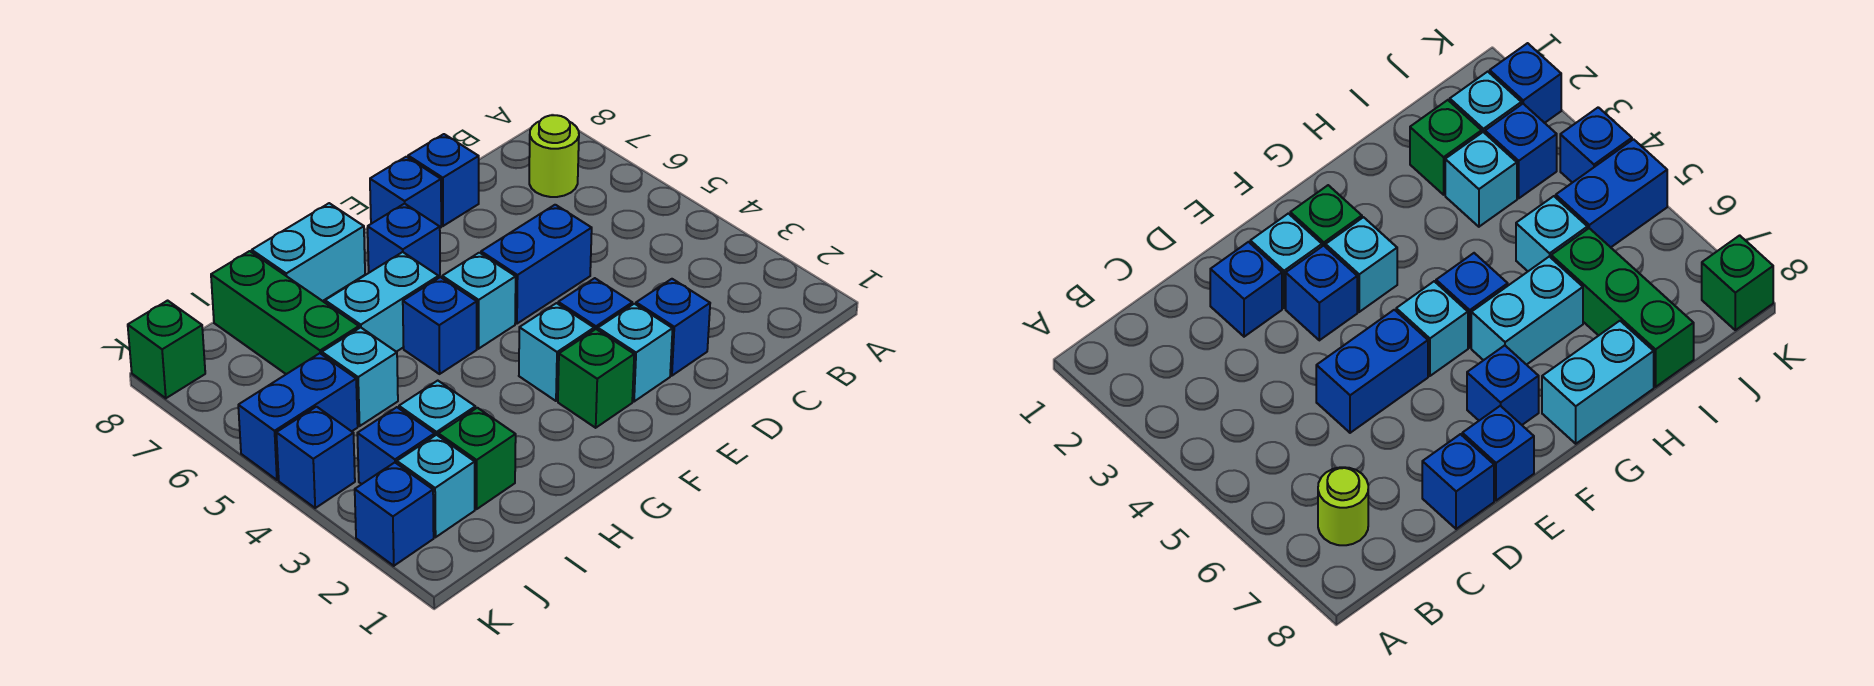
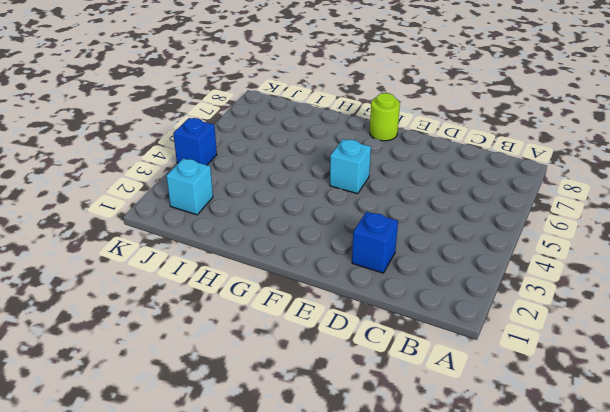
lime round brick F8 level 1 -> lime round brick B7 level 1
none -> blue brick D5:E5 level 1
none -> blue brick D8 level 1
none -> cyan brick E2 level 1

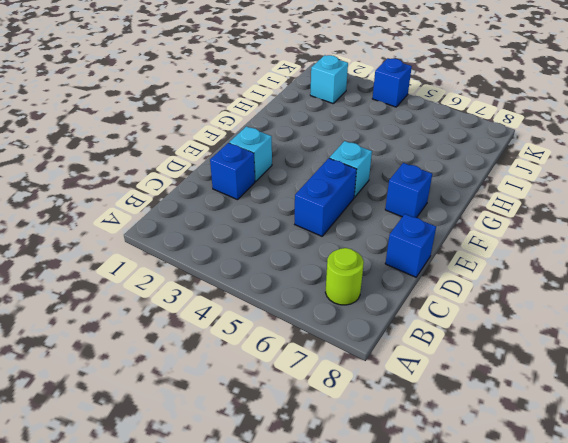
none -> blue brick E3 level 1
none -> blue brick E8 level 1
none -> green brick F2 level 1

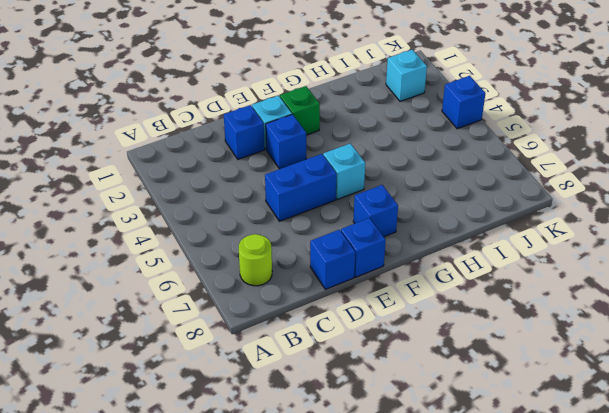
none -> cyan brick F3 level 1
none -> blue brick G5 level 1
none -> cyan brick G6:H6 level 1

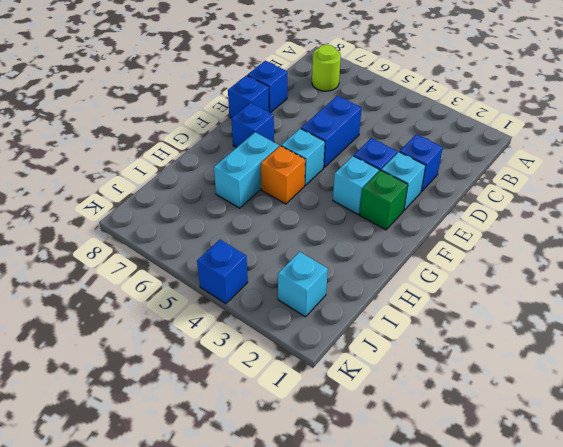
orange brick G5 level 1 -> blue brick G5 level 1
none -> cyan brick G8:H8 level 1
none -> green brick I2 level 1
none -> cyan brick I3 level 1

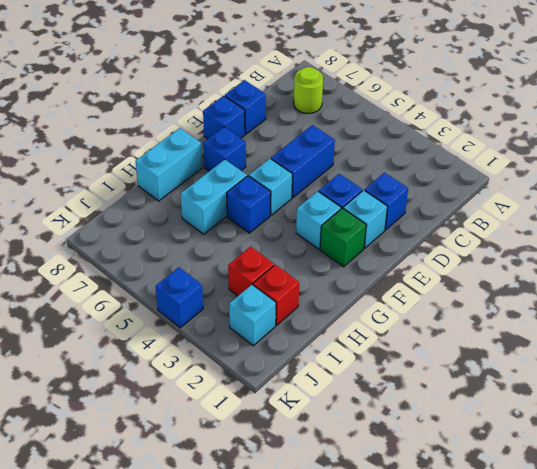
red brick I2 level 1 -> green brick I2 level 1
red brick I3 level 1 -> cyan brick I3 level 1
none -> cyan brick I5 level 1
none -> green brick I6:I8 level 1
none -> blue brick J3 level 1

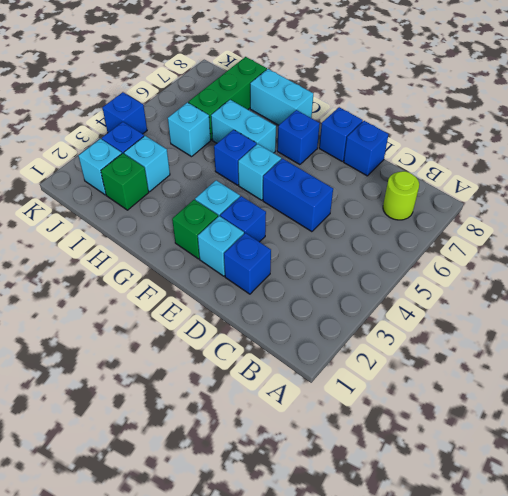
none -> blue brick J5:K5 level 1
none -> blue brick K2 level 1
none -> green brick K8 level 1

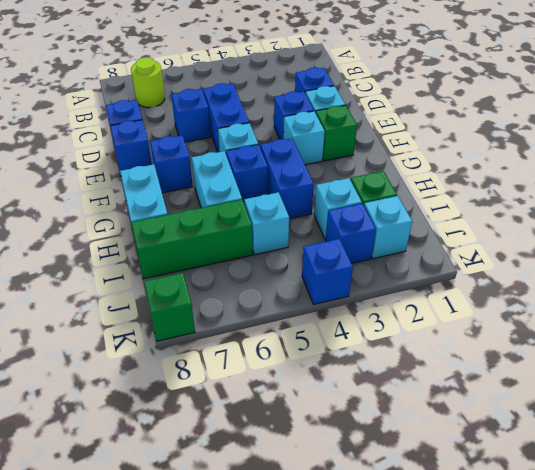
blue brick D6 level 1 -> blue brick K2 level 1
blue brick G4:H4 level 1 -> blue brick J5:K5 level 1

